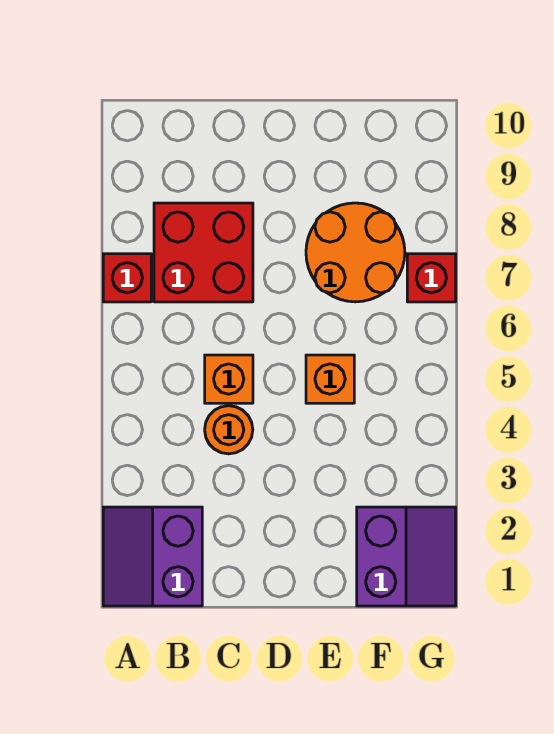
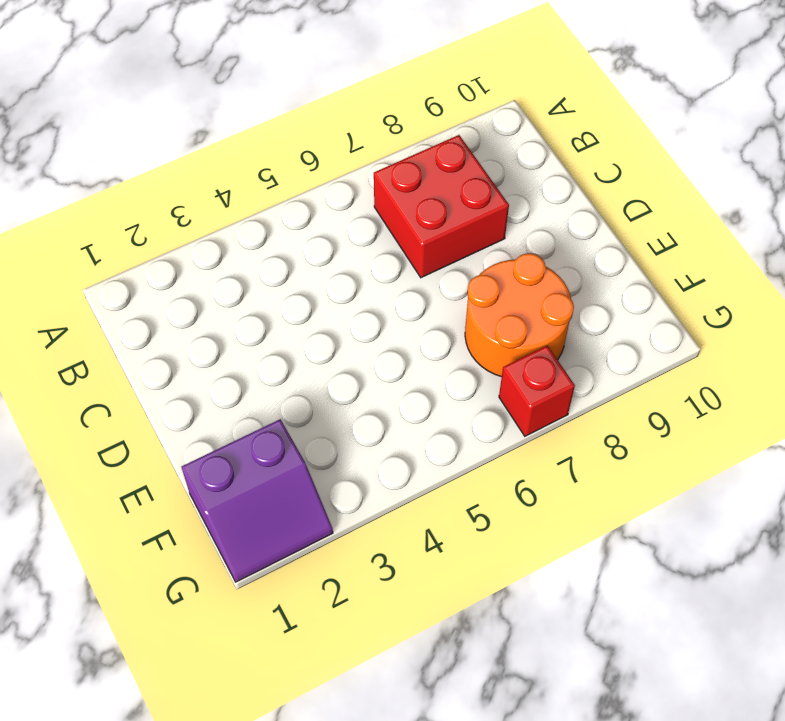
none -> purple slope A1:B2 level 1 top B
none -> red brick A7 level 1

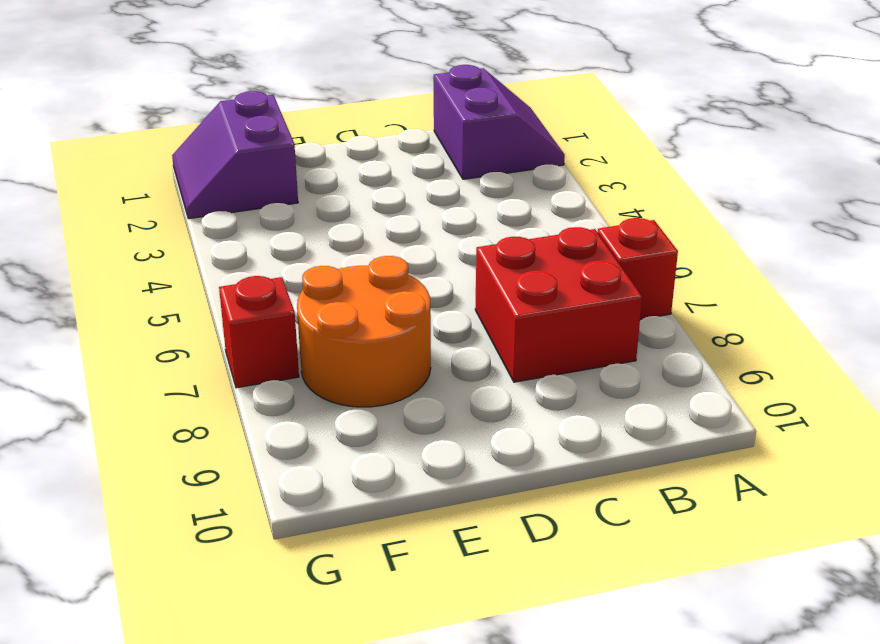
none -> orange round brick C4 level 1
none -> orange brick C5 level 1

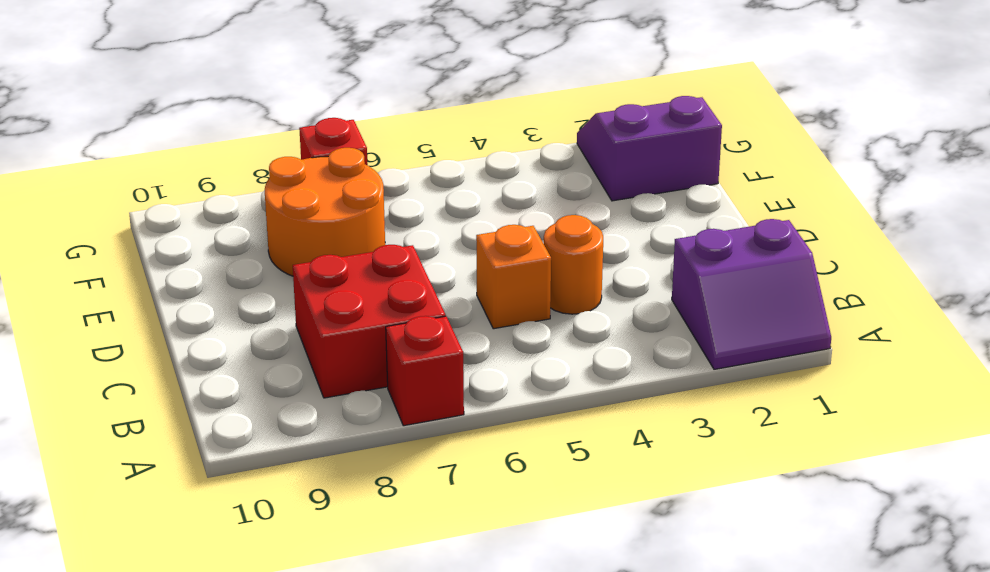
none -> orange brick E5 level 1

